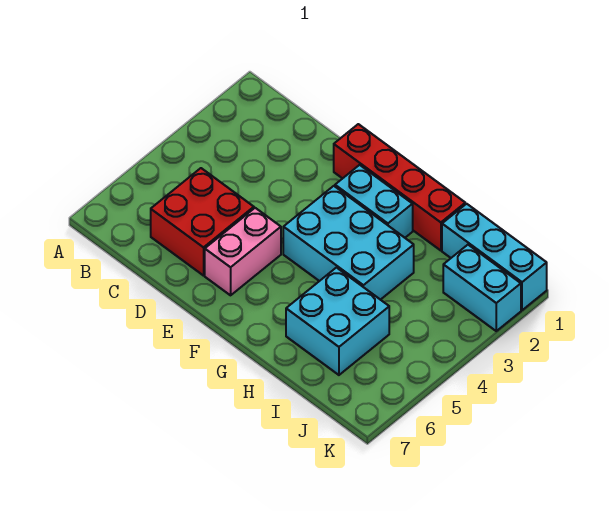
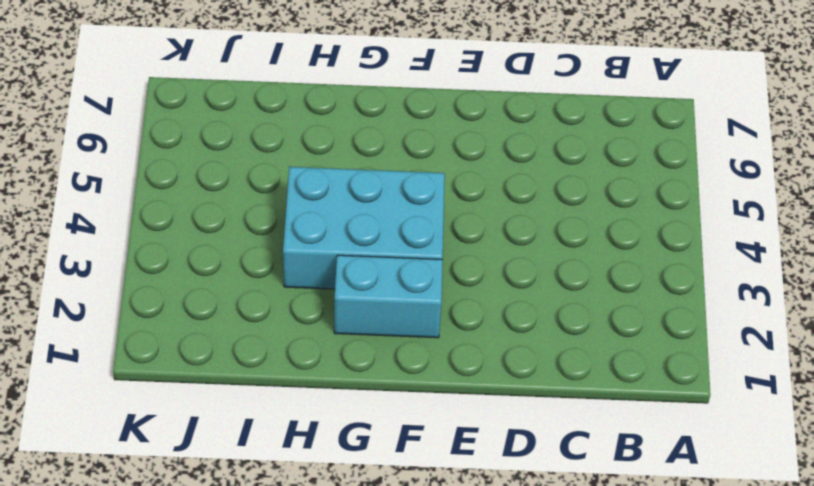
none -> red brick C5:D6 level 1
none -> red brick E1:H1 level 1

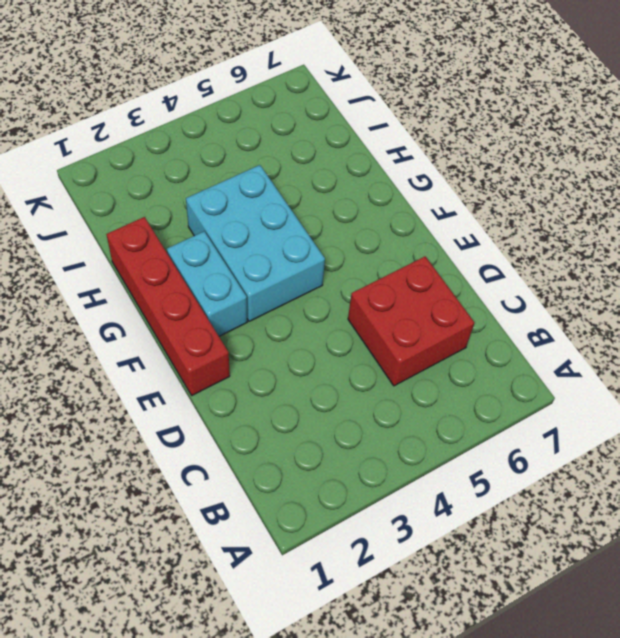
none -> pink brick E5:E6 level 1
none -> cyan brick H5:I6 level 1

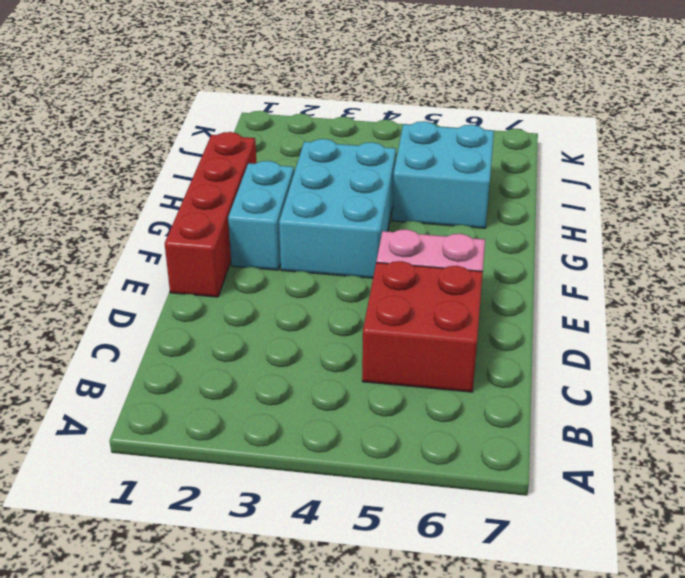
none -> cyan brick I1:K1 level 1
none -> cyan brick J2:K2 level 1

